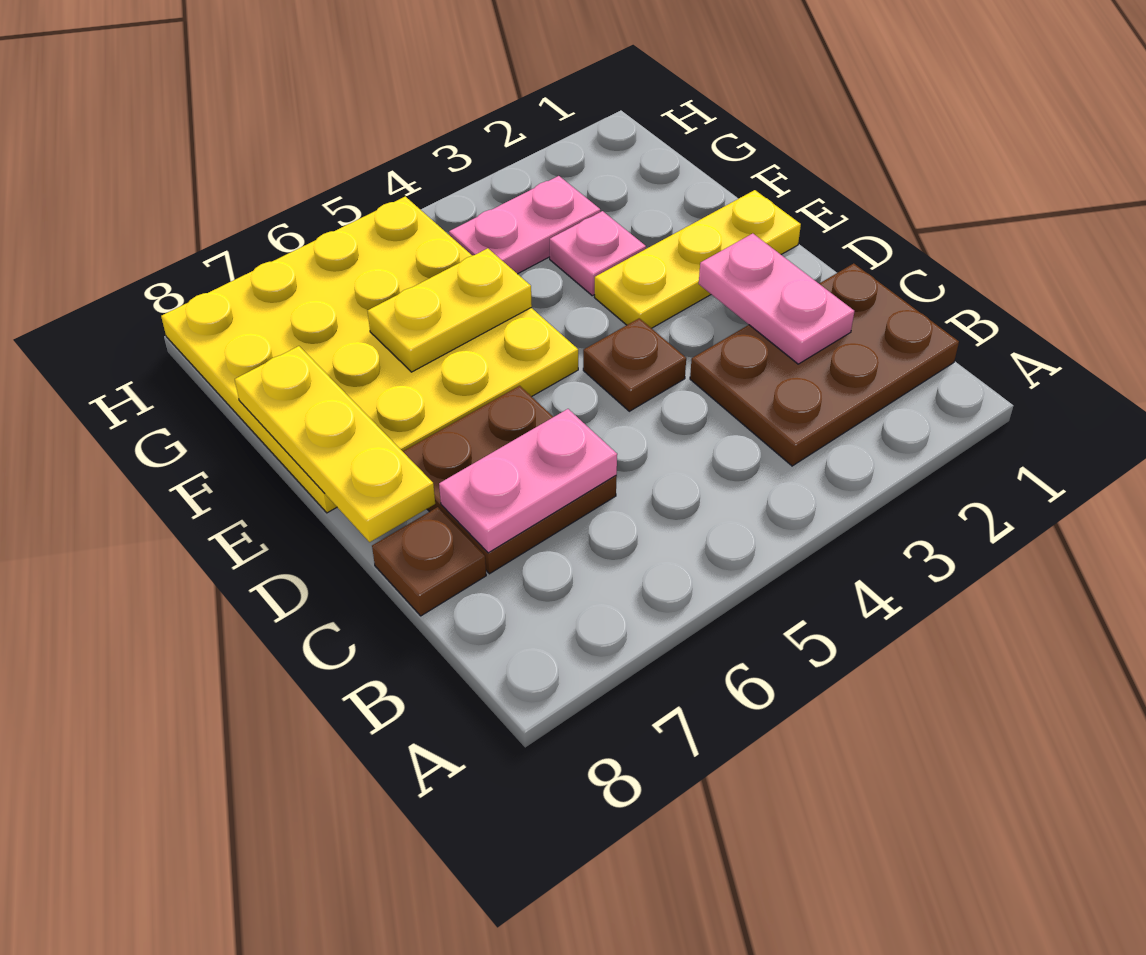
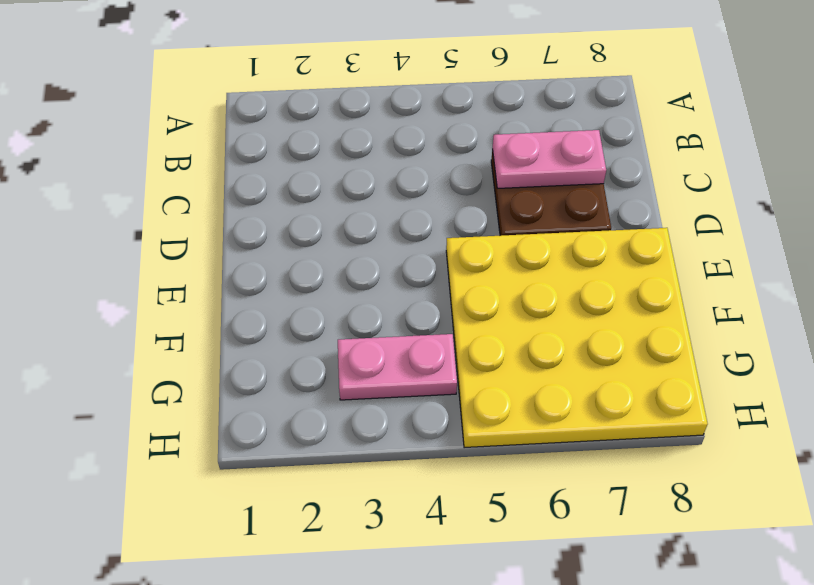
none -> brown plate B1:C3 level 1
none -> brown plate C8 level 1
none -> brown plate D4 level 1

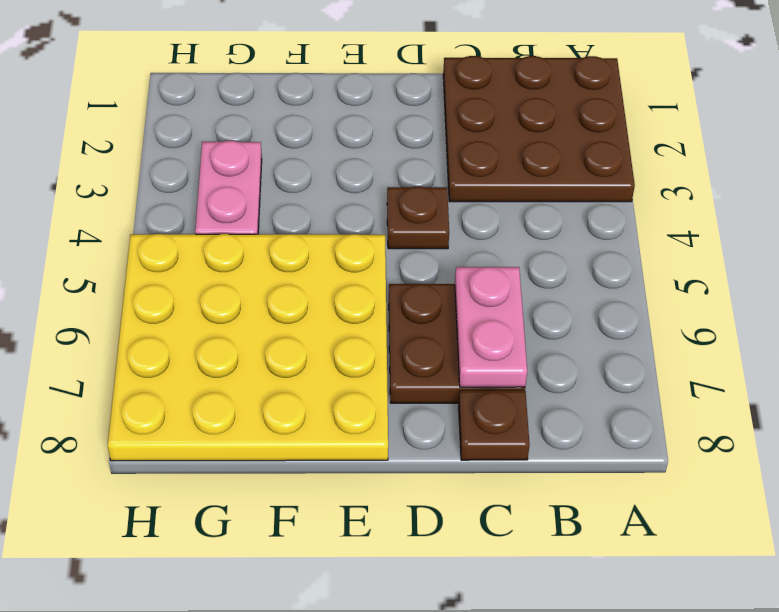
brown plate A1:C3 level 1 -> brown plate B1:C3 level 1
none -> yellow plate E1:E3 level 1
none -> pink plate F3 level 1
none -> pink plate C2:D2 level 2

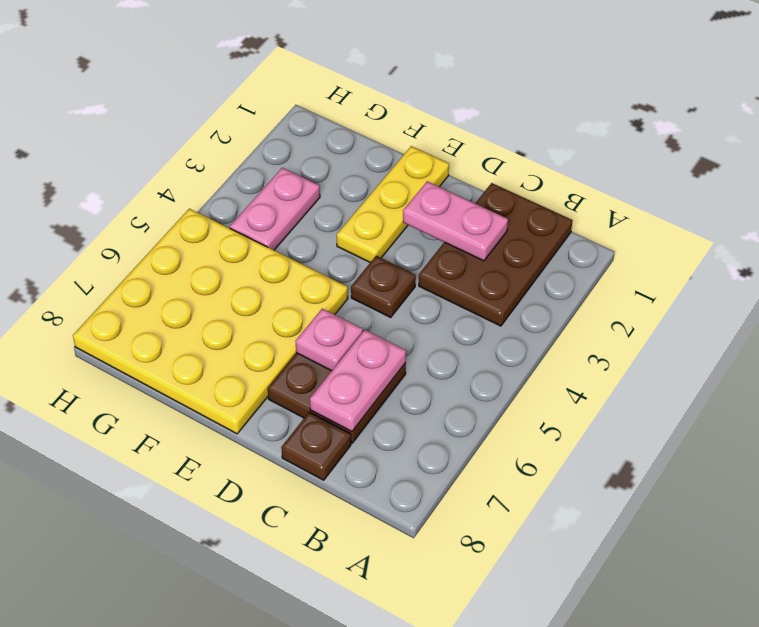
pink plate D6 level 2 -> pink plate F3 level 1
none -> yellow plate D8:F8 level 2
none -> yellow plate F5:F6 level 2

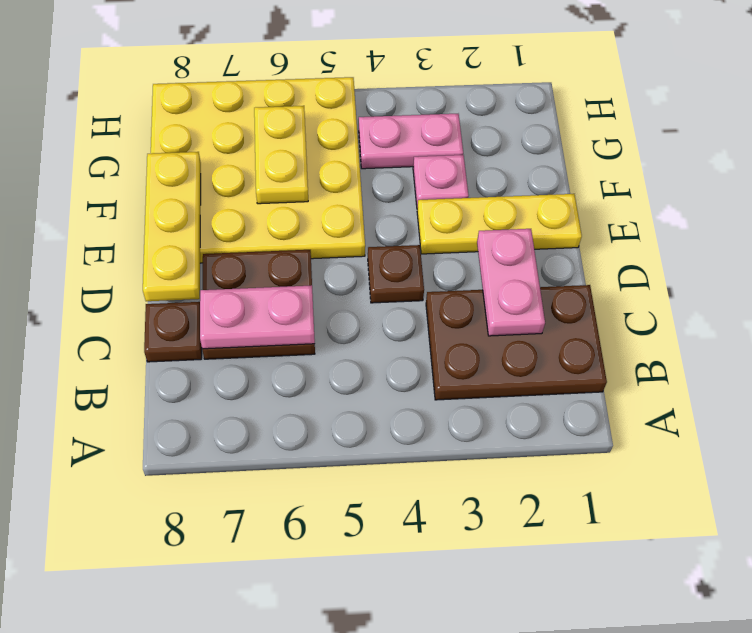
yellow plate F6:G6 level 2 -> yellow plate F5:F6 level 2

